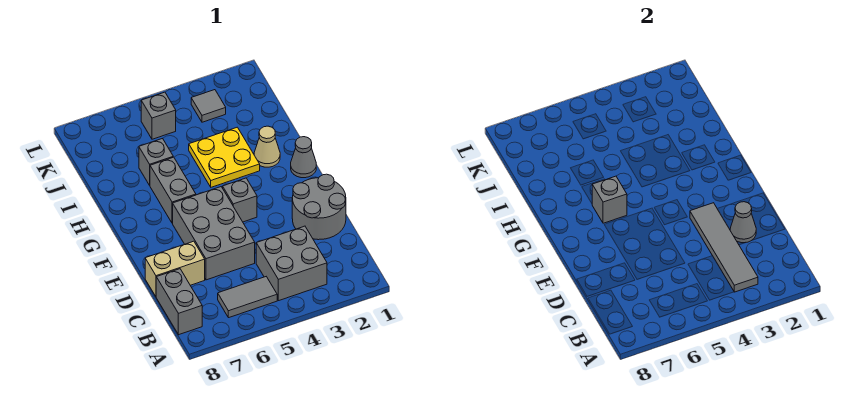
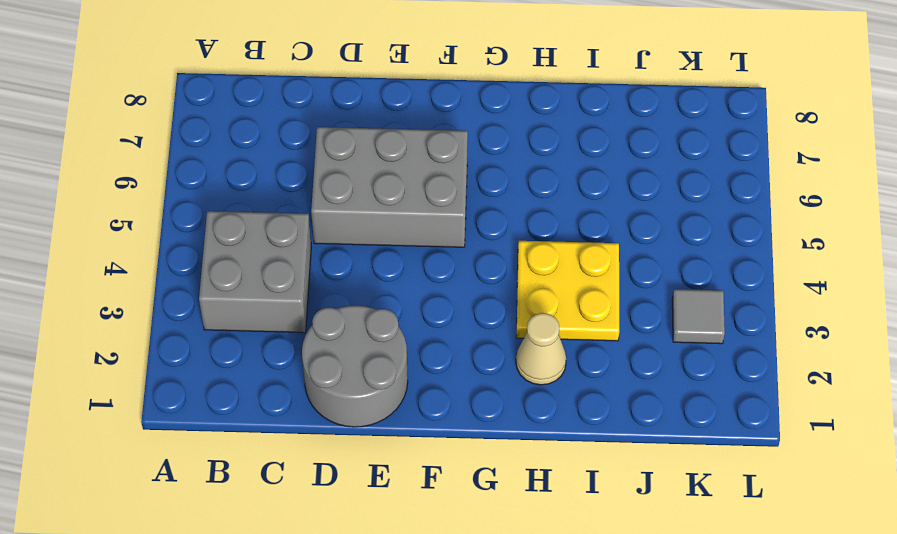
none -> grey tile B5:B6 level 1
none -> grey brick B8:C8 level 1
none -> tan brick D7:D8 level 1

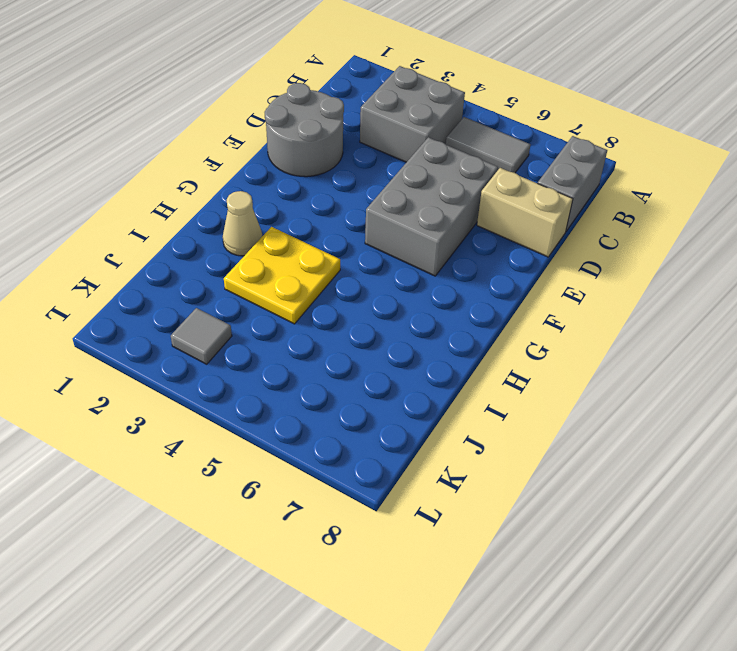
none -> grey brick F4 level 1
none -> grey cone G1 level 1
none -> grey brick G6:H6 level 1

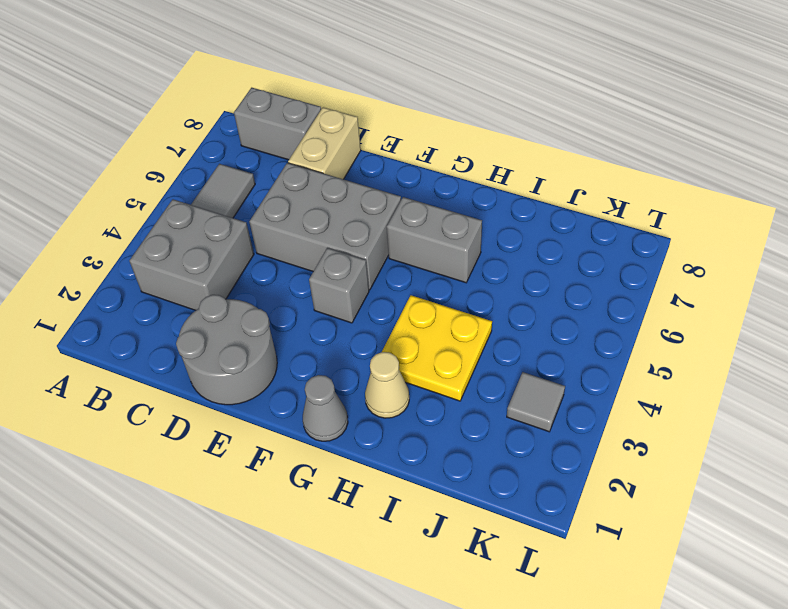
none -> grey brick I6 level 1
none -> grey brick K5 level 1
none -> grey tile B3:E3 level 2

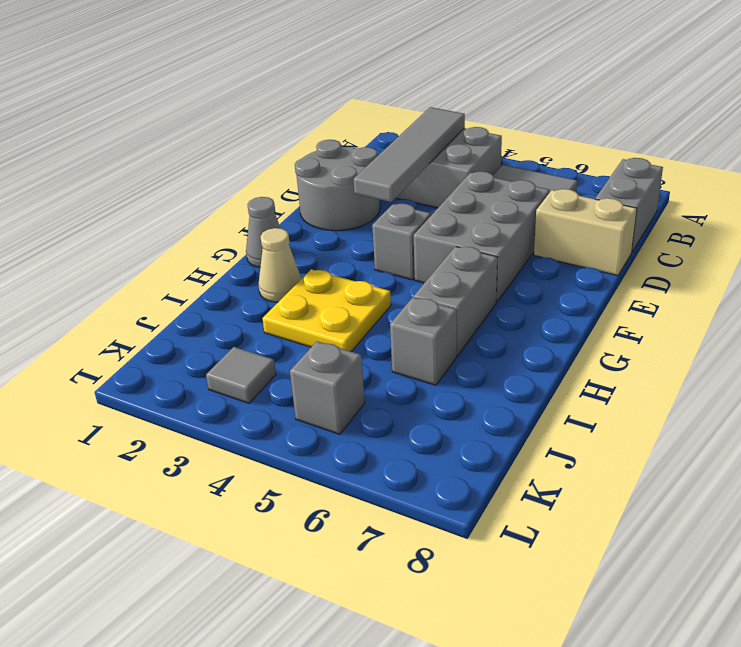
none -> grey cone D2 level 2
none -> grey brick G6 level 2

